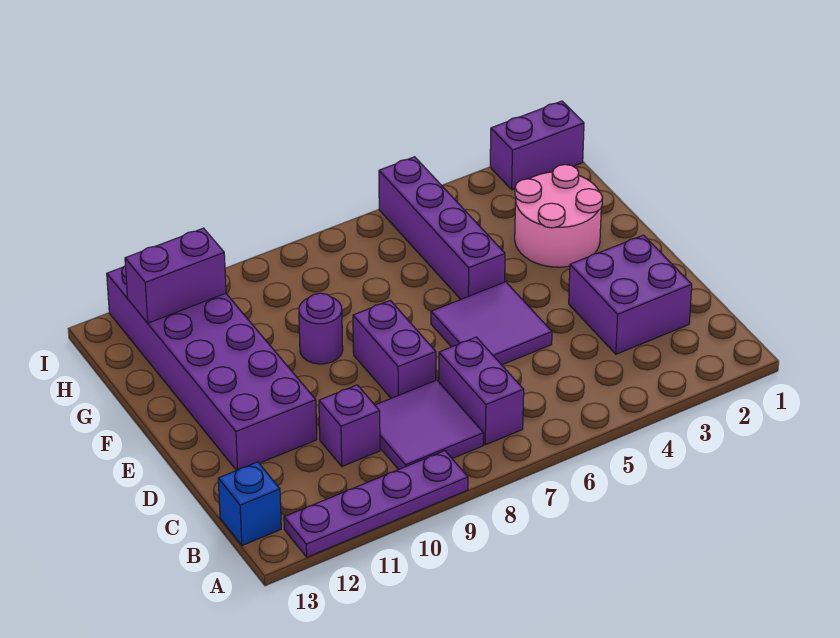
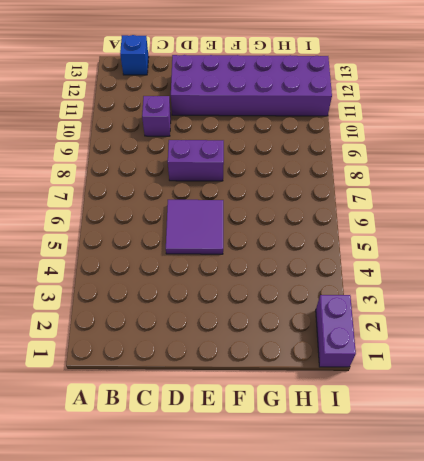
none -> purple plate A9:A12 level 1
none -> purple brick B7:C7 level 1
none -> purple tile B8:C9 level 1

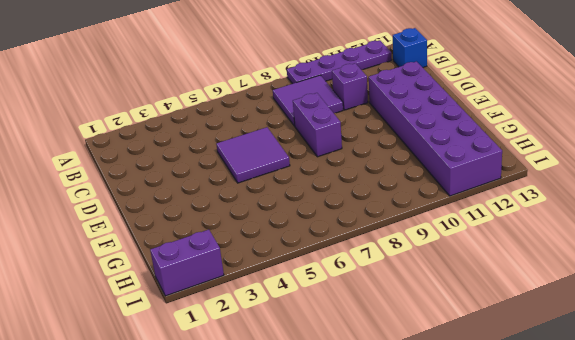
none -> purple brick B7:C7 level 1
none -> purple brick C2:D3 level 1
none -> pink round brick F2:G3 level 1

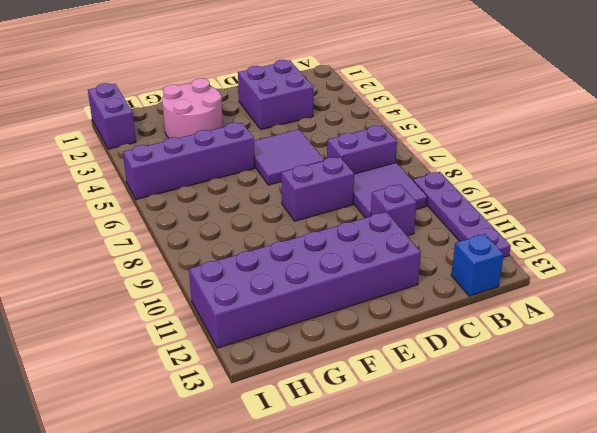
none -> purple round brick F9 level 1
none -> purple brick H11:H12 level 2

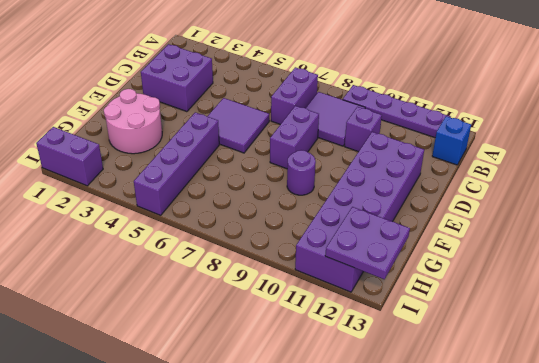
purple plate H12:I13 level 2 -> purple brick H11:H12 level 2

